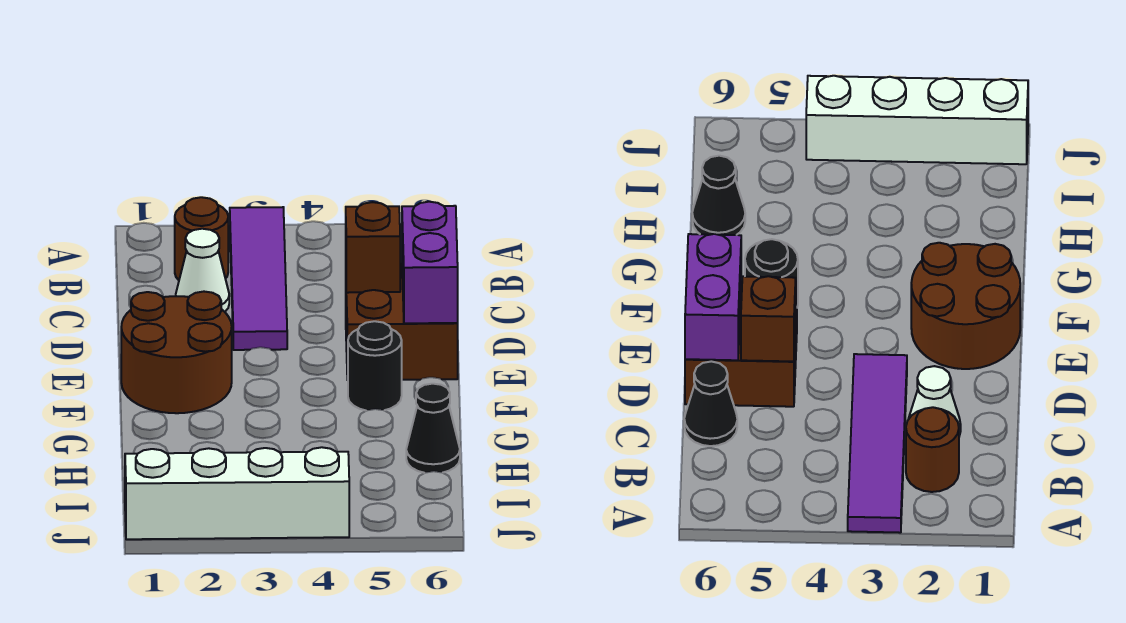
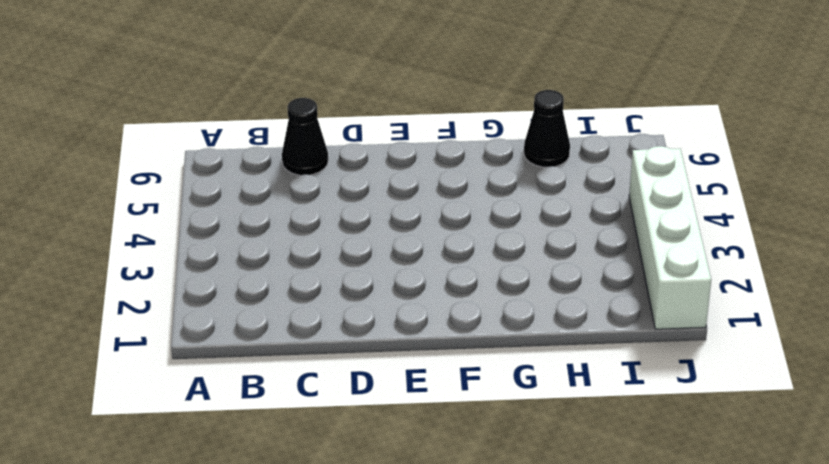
none -> purple tile A3:D3 level 1
none -> brown round brick B2 level 1

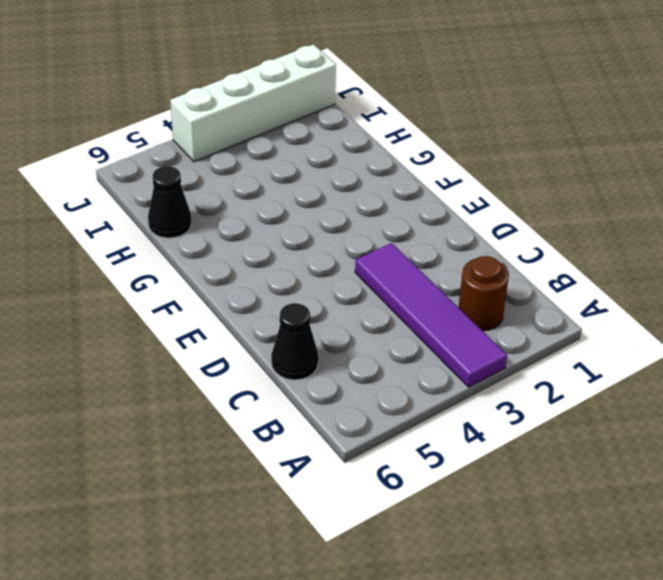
none -> white cone C2 level 1
none -> brown brick D5:E6 level 1

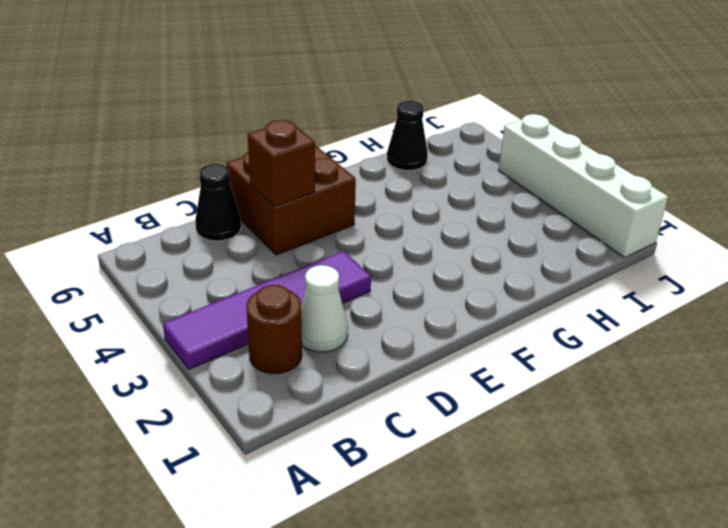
none -> brown round brick E1:F2 level 1
none -> black round brick F5 level 1

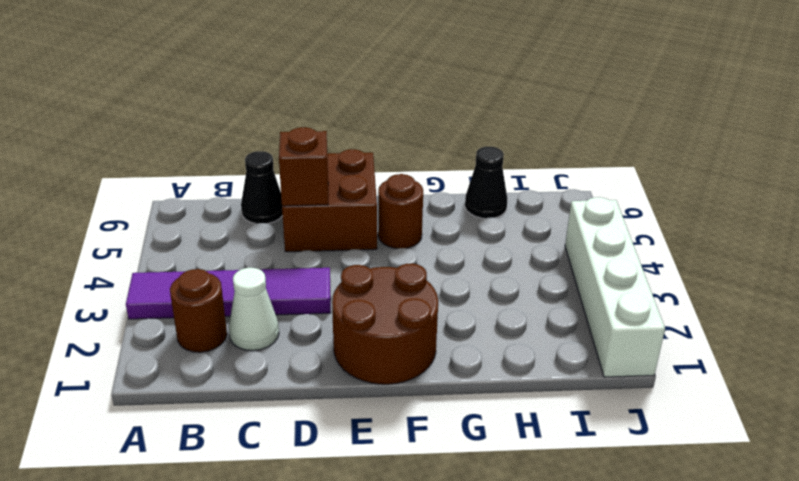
brown round brick F5 level 1 -> black round brick F5 level 1
none -> purple brick D6:E6 level 2

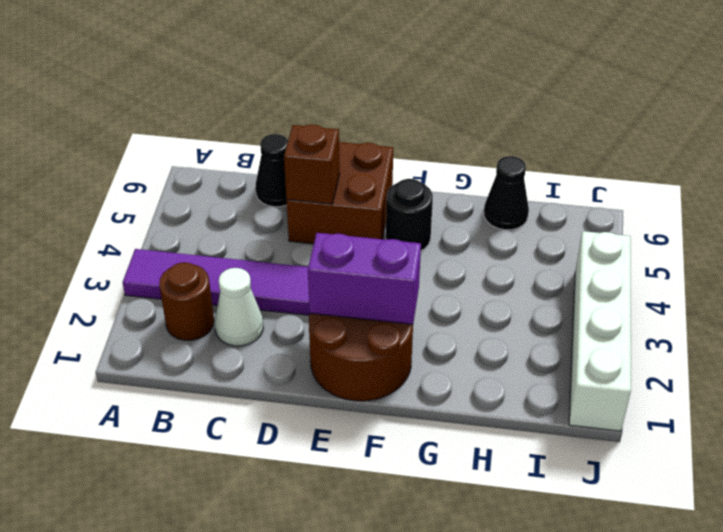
purple brick E2:F2 level 2 -> purple brick D6:E6 level 2

